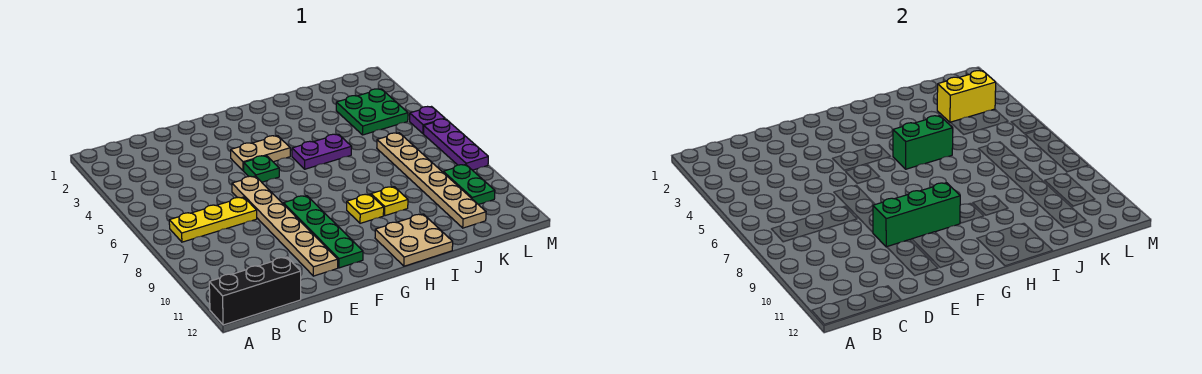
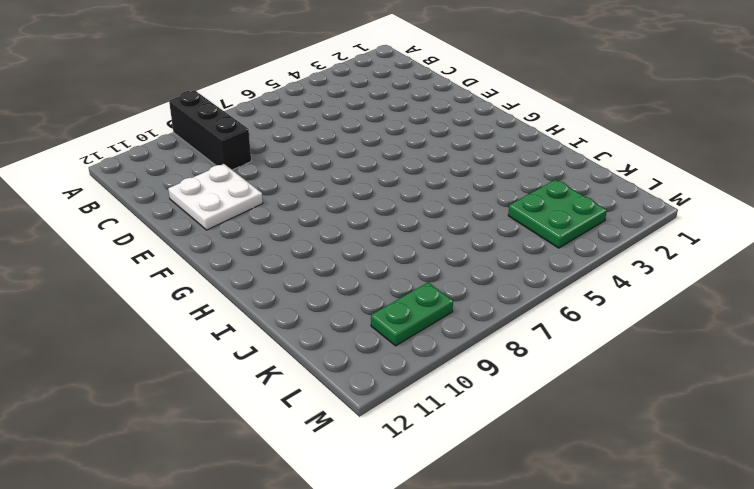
black brick A9:C9 level 1 -> black brick A12:C12 level 1
white plate D10:E11 level 1 -> tan plate E6:E11 level 1
none -> yellow plate B7:D7 level 1
none -> tan plate F4:G4 level 1
none -> green plate F5 level 1

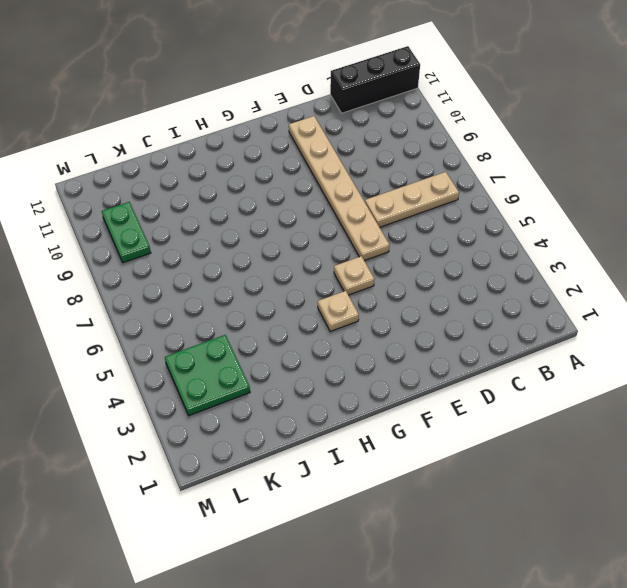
tan plate B7:D7 level 1 -> yellow plate B7:D7 level 1
tan plate F5 level 1 -> green plate F5 level 1
tan plate G4 level 1 -> tan plate F4:G4 level 1
none -> green plate F8:F11 level 1
none -> purple plate H5:I5 level 1
none -> yellow plate H9 level 1

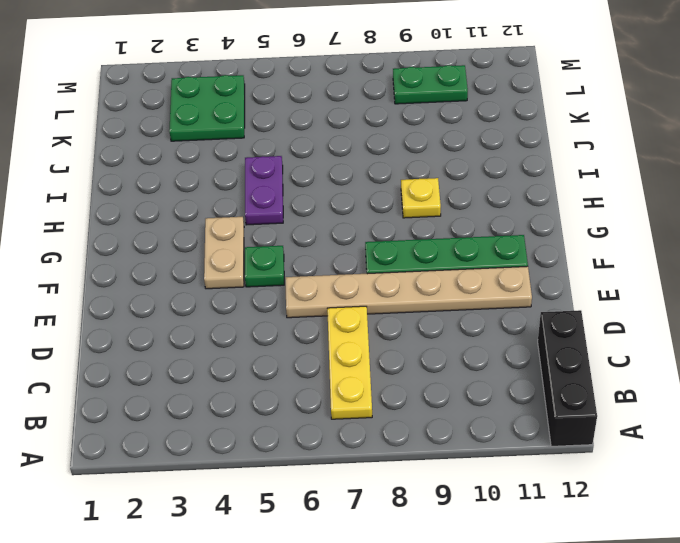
none -> tan plate H11:I12 level 1
none -> yellow plate I9 level 1
none -> tan plate K6:K11 level 1

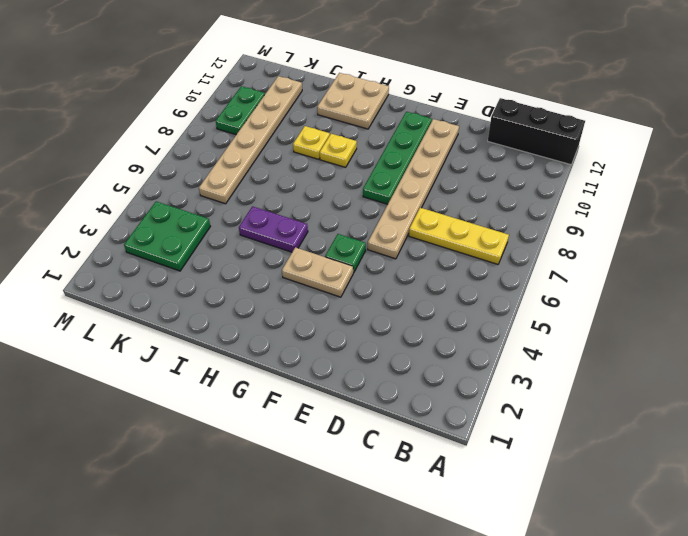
none -> purple plate M5 level 1
none -> purple plate M6:M8 level 1
none -> green brick E9:G9 level 2

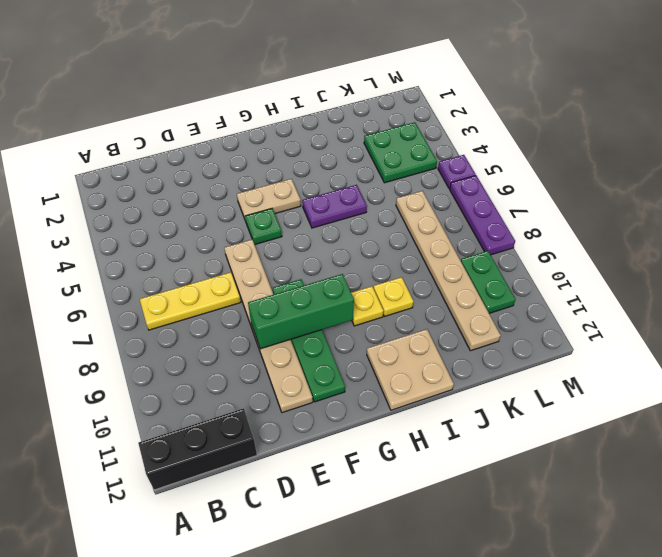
none -> green brick H5:I5 level 2
none -> yellow brick K3:L3 level 2

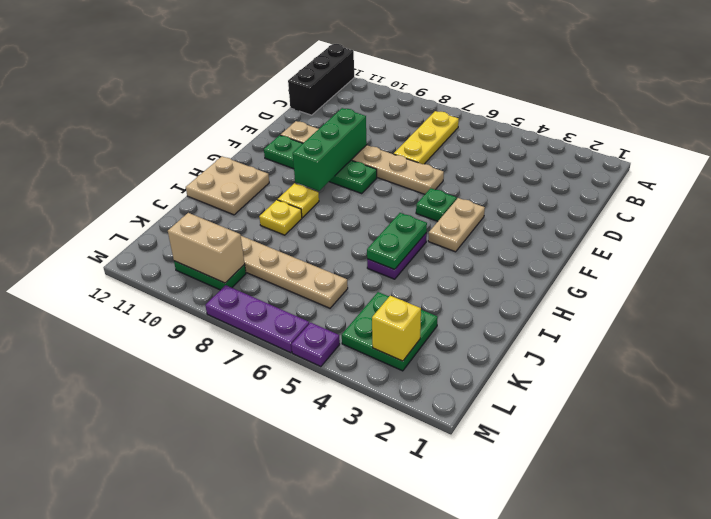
green plate H5:I5 level 2 -> green brick H5:I5 level 2
yellow brick L3 level 2 -> yellow brick K3:L3 level 2
tan brick L9:L10 level 2 -> none

